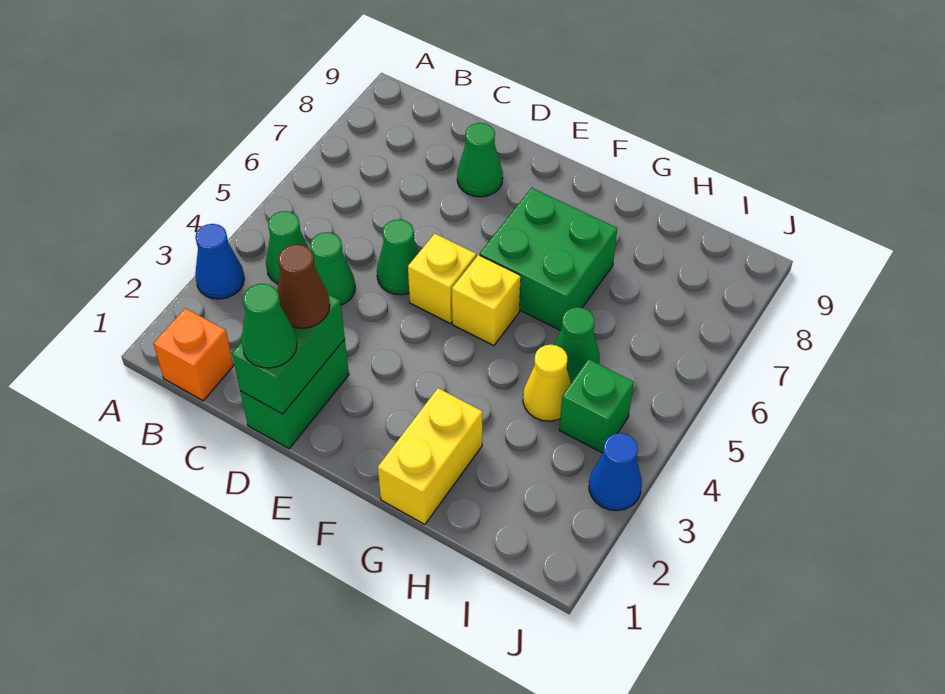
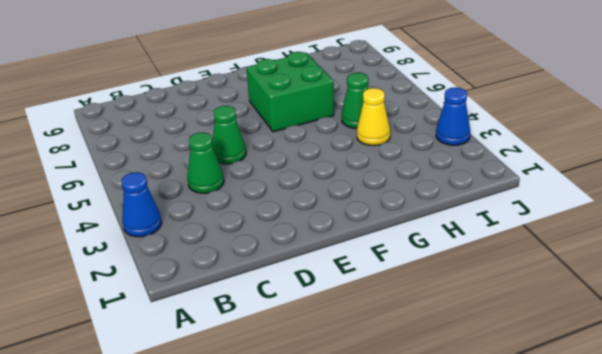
none -> orange brick B1 level 1
none -> green cone B4 level 1
none -> green brick D1:D2 level 1

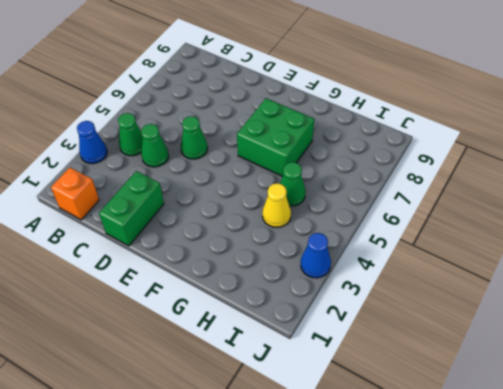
none -> green cone D8 level 1
none -> yellow brick E5 level 1
none -> yellow brick F5 level 1

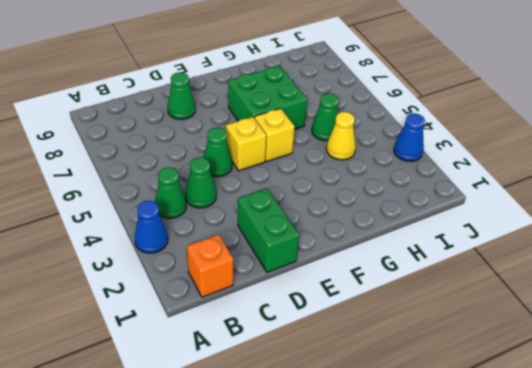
none -> yellow brick G1:G2 level 1
none -> green brick I4 level 1
none -> green brick D1:D2 level 2

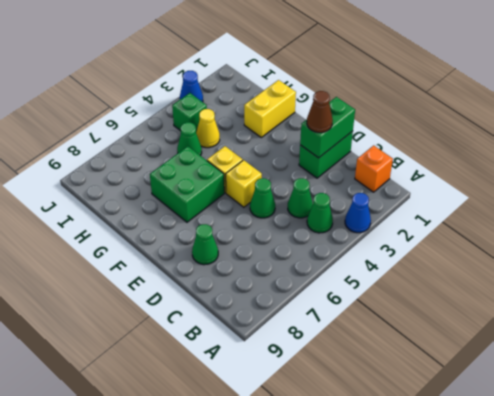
none -> green cone D1 level 3

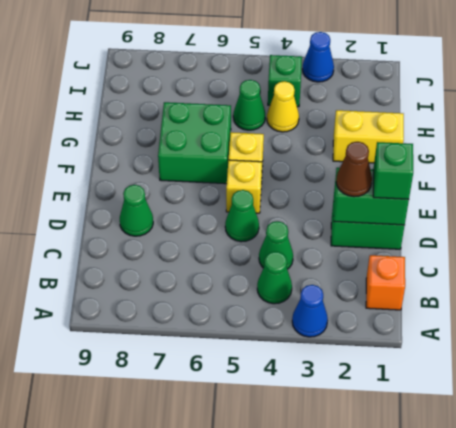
green brick D1 level 3 -> green cone D1 level 3

